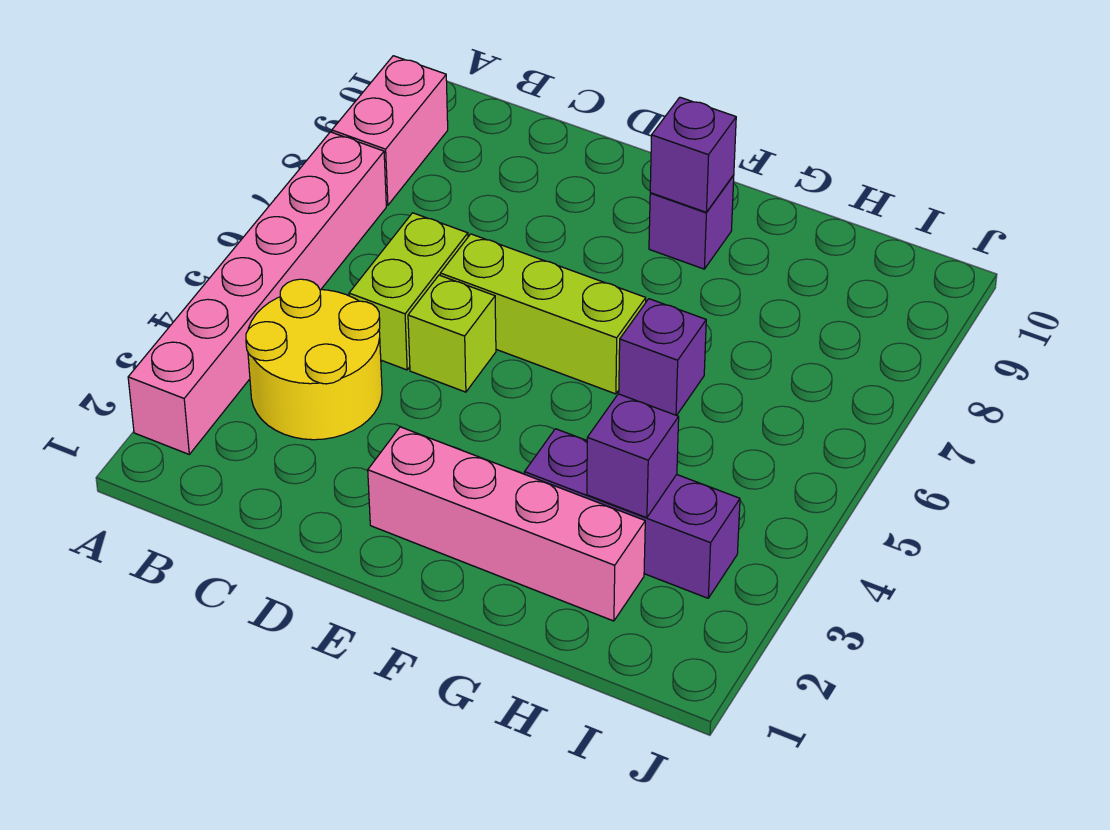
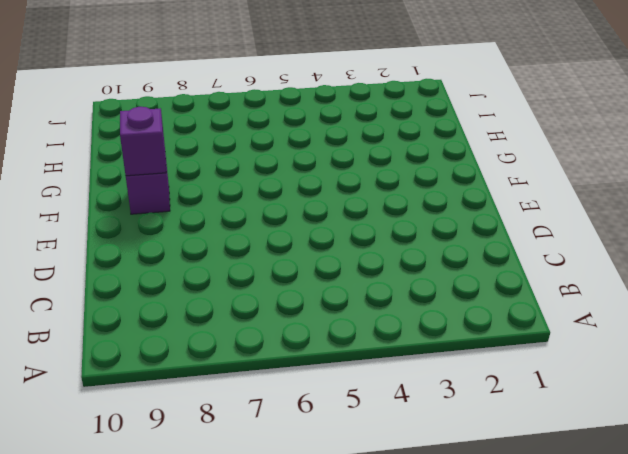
none -> pink brick A2:A7 level 1
none -> pink brick A8:A9 level 1
none -> yellow round brick B3:C4 level 1

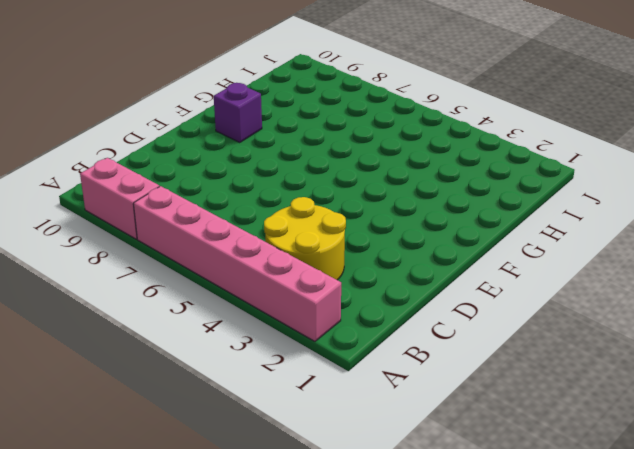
none -> lime brick C5:C6 level 1
none -> lime brick D5 level 1
none -> lime brick D6:F6 level 1

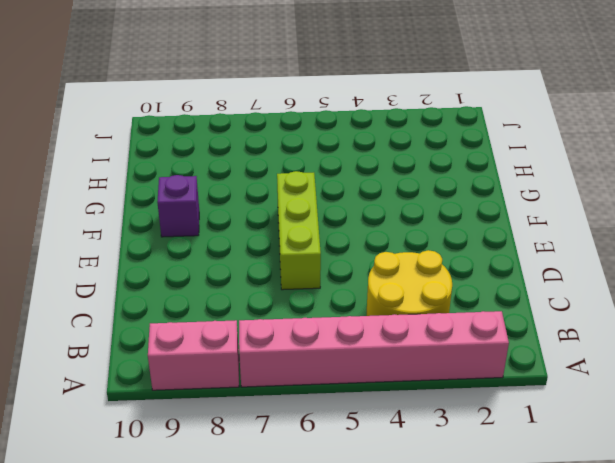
none -> lime brick C5:C6 level 1
none -> lime brick D5 level 1
none -> pink brick E2:H2 level 1

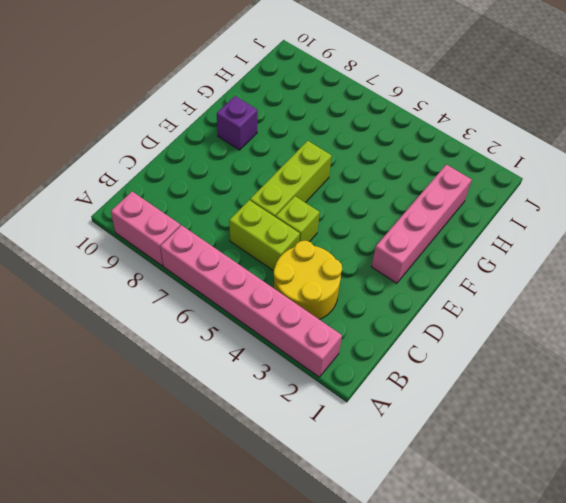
none -> purple brick G3:I3 level 1
none -> purple brick G6 level 1
none -> purple brick F9 level 2

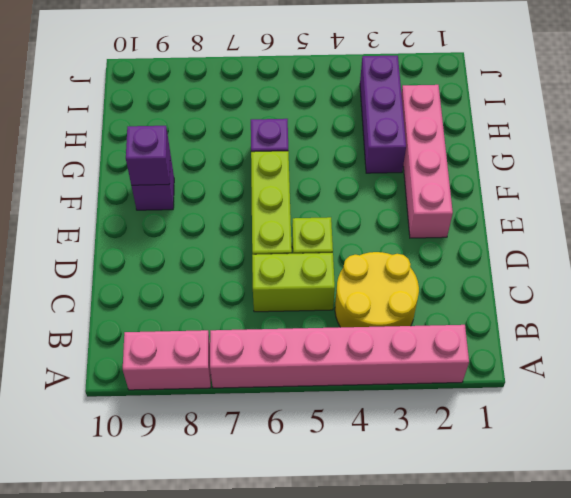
none -> purple brick H3 level 2

